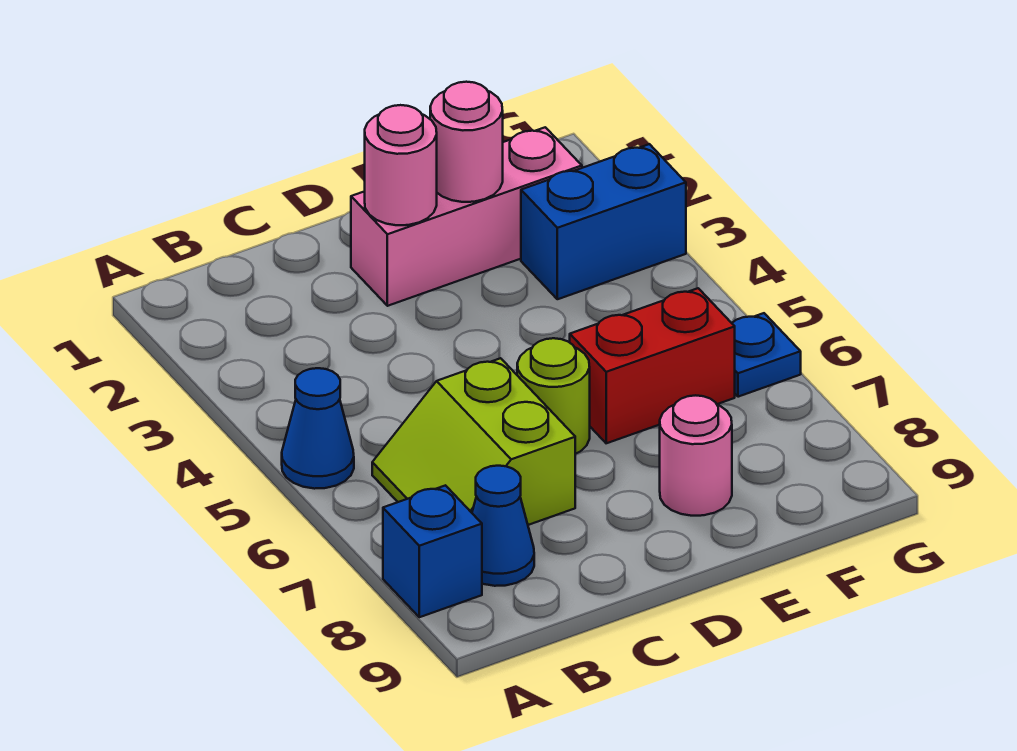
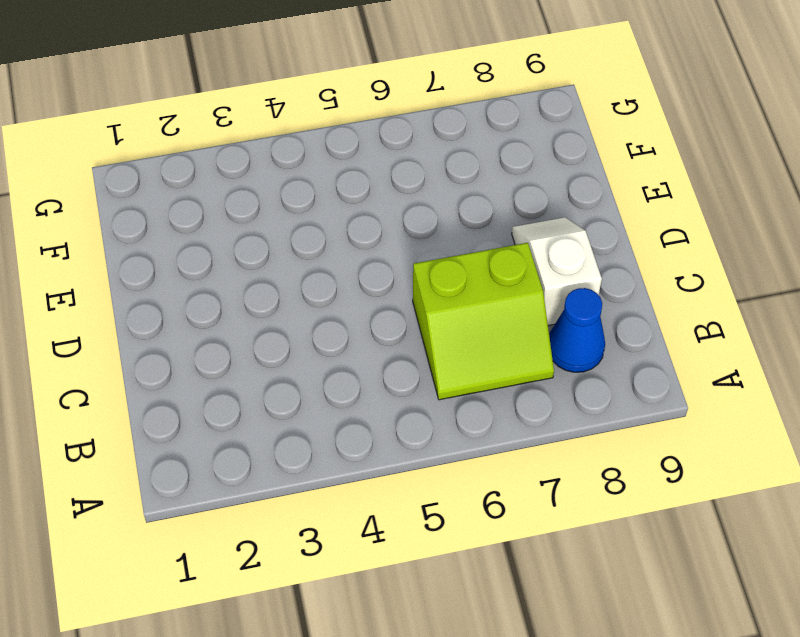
white slope C8:D8 level 1 top C -> none
none -> blue cone A5 level 1
none -> blue brick A8 level 1
none -> pink brick D2:F2 level 1

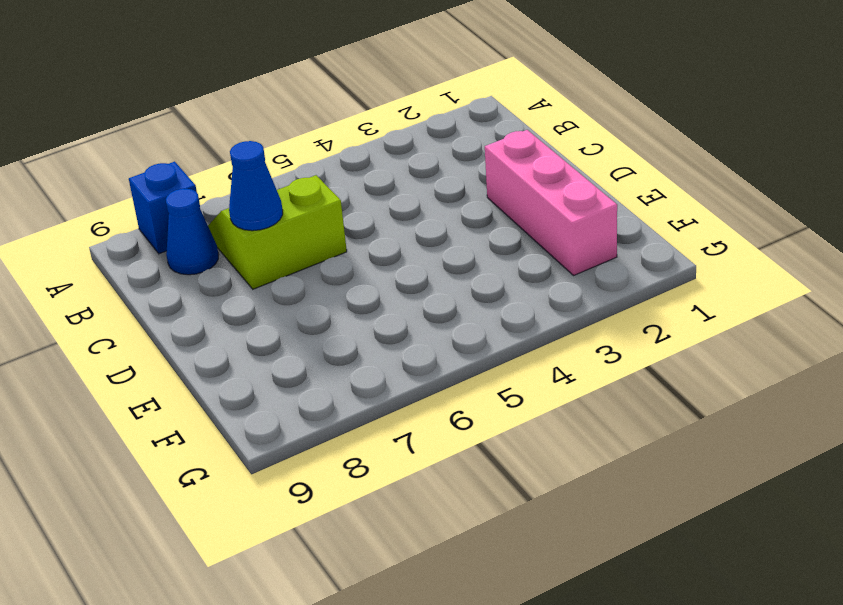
blue cone C7 level 2 -> blue cone A5 level 1
none -> lime round brick D6 level 1
none -> red brick E6:F6 level 1
none -> pink round brick E8 level 1

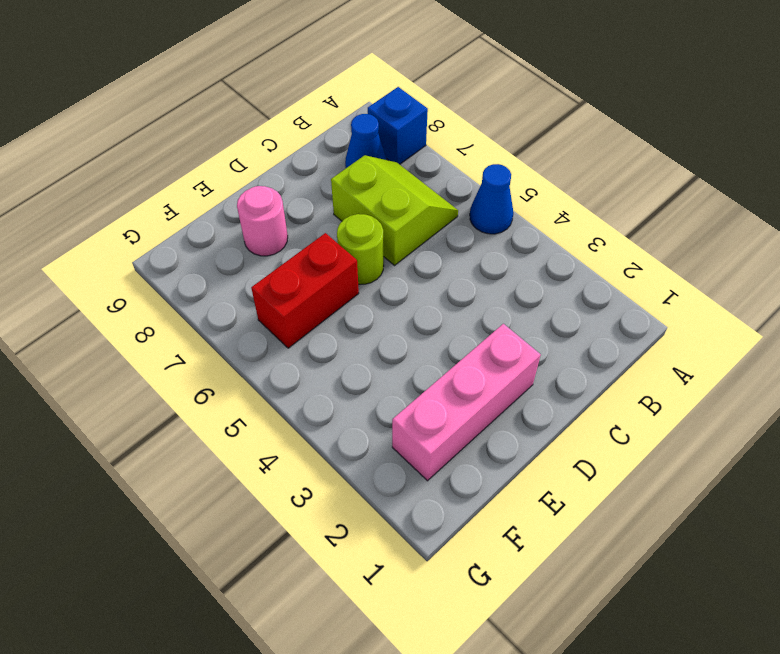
none -> blue brick F3:G3 level 1
none -> blue plate G6 level 1
none -> pink round brick D2 level 2

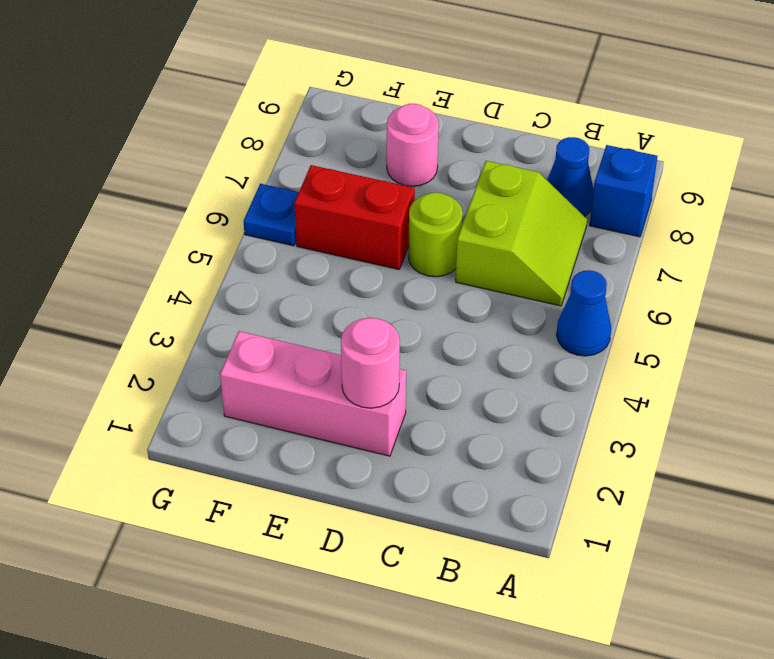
none -> blue brick F3:G3 level 1
none -> pink round brick E2 level 2

